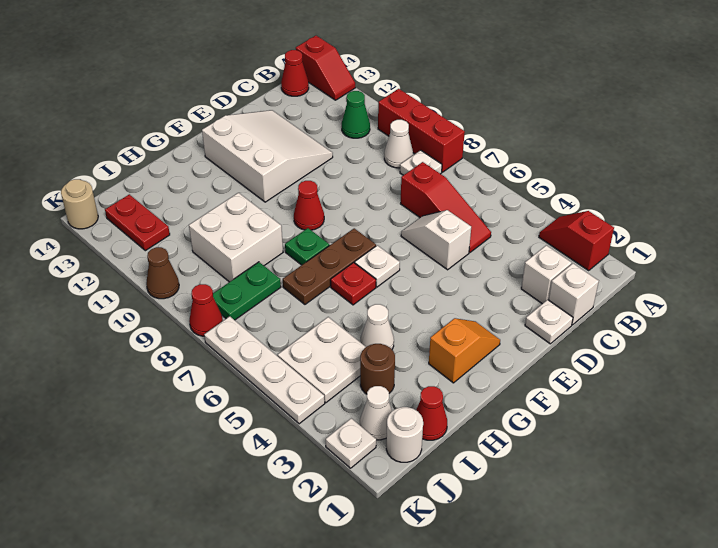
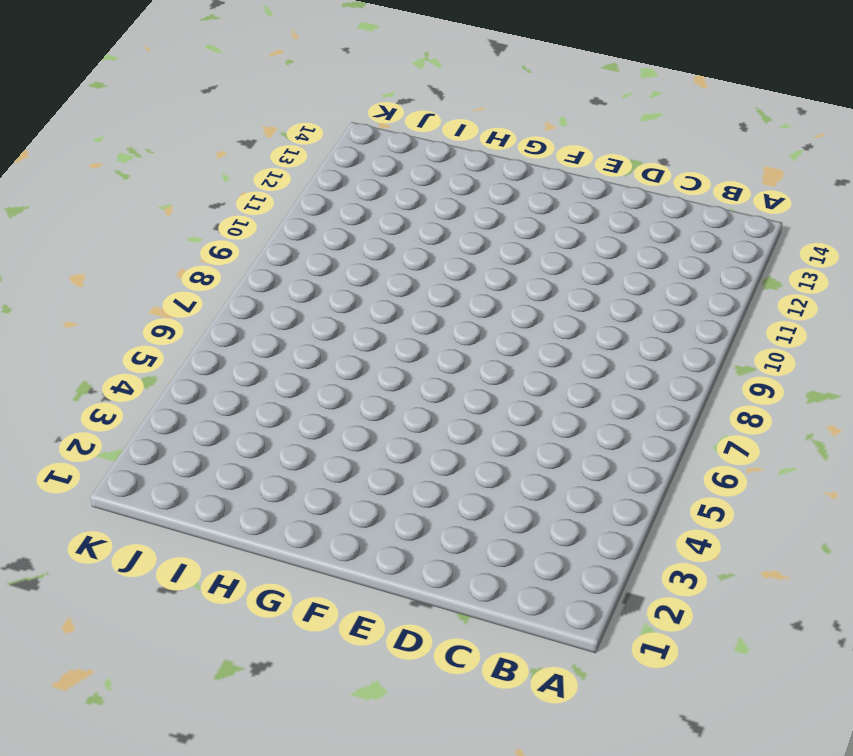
none -> red slope A2:A3 level 1 top 2
none -> red brick A8:A10 level 1
none -> red slope A13:A14 level 1 top 14
none -> white plate B8 level 1

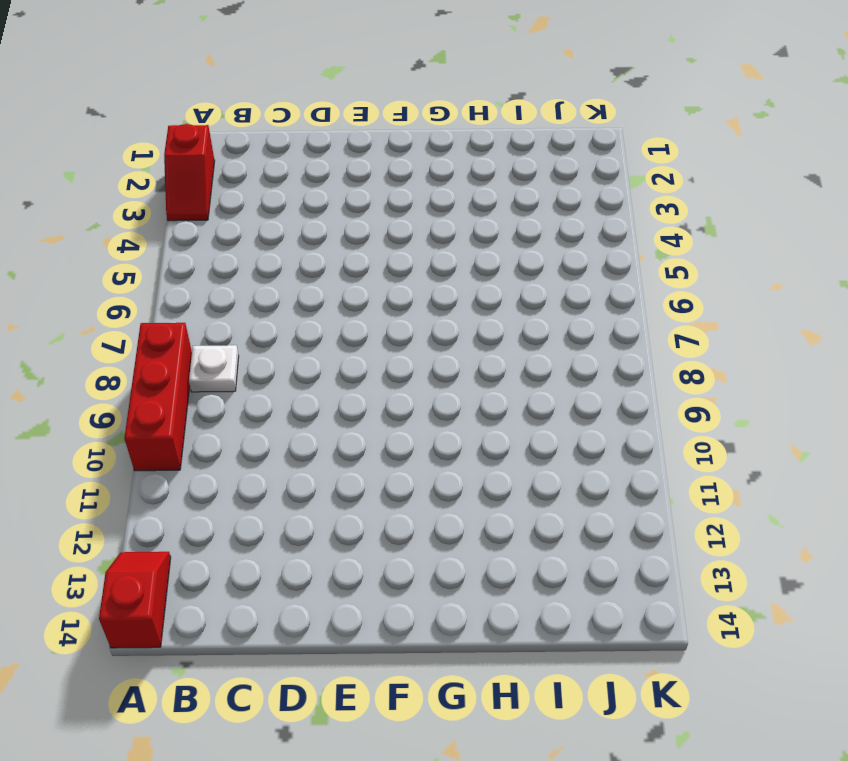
none -> white cone B9 level 1
none -> green cone B11 level 1
none -> red cone B14 level 1
none -> white brick C1 level 1

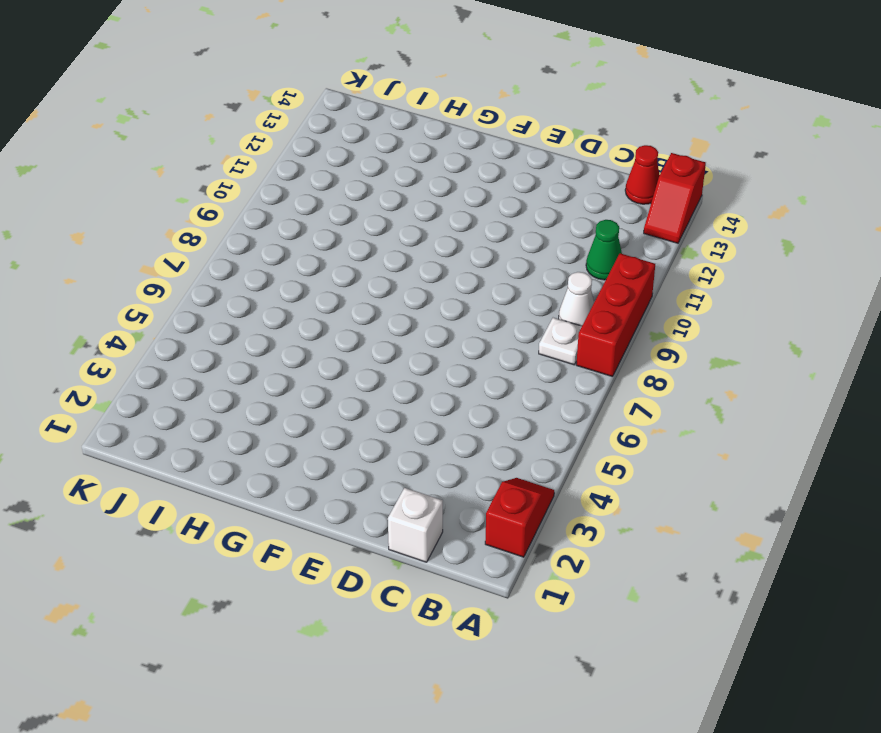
none -> white brick C2 level 1
none -> red slope C5:C7 level 1 top 7
none -> white plate D1 level 1
none -> white slope D5:D6 level 1 top 5

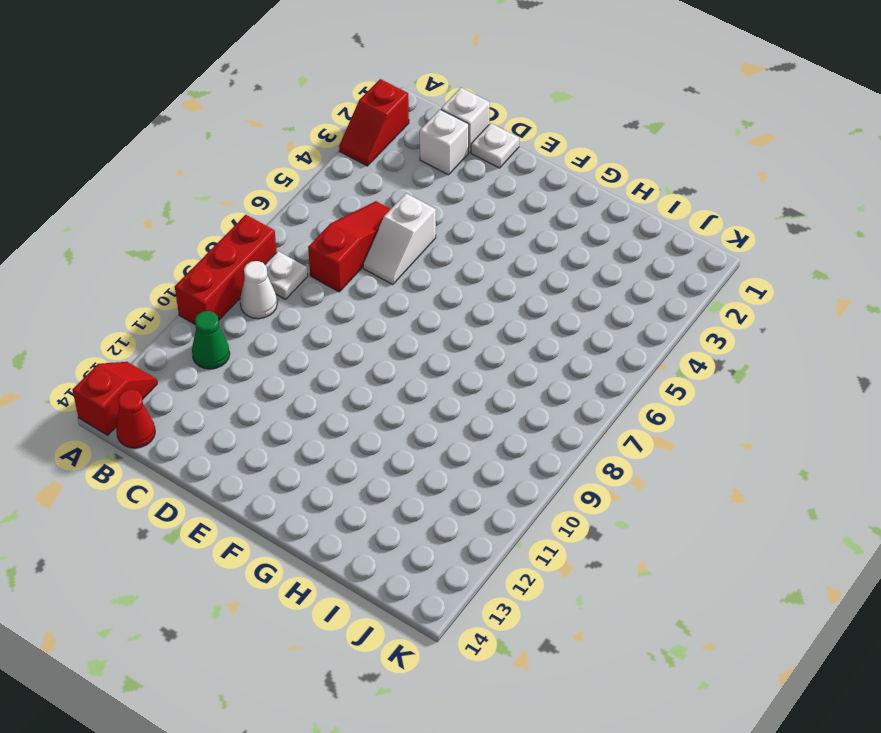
none -> white slope D11:F13 level 1 top F
none -> orange slope F2:G2 level 1 top G
none -> white plate F6 level 1
none -> brown plate F7:H7 level 1

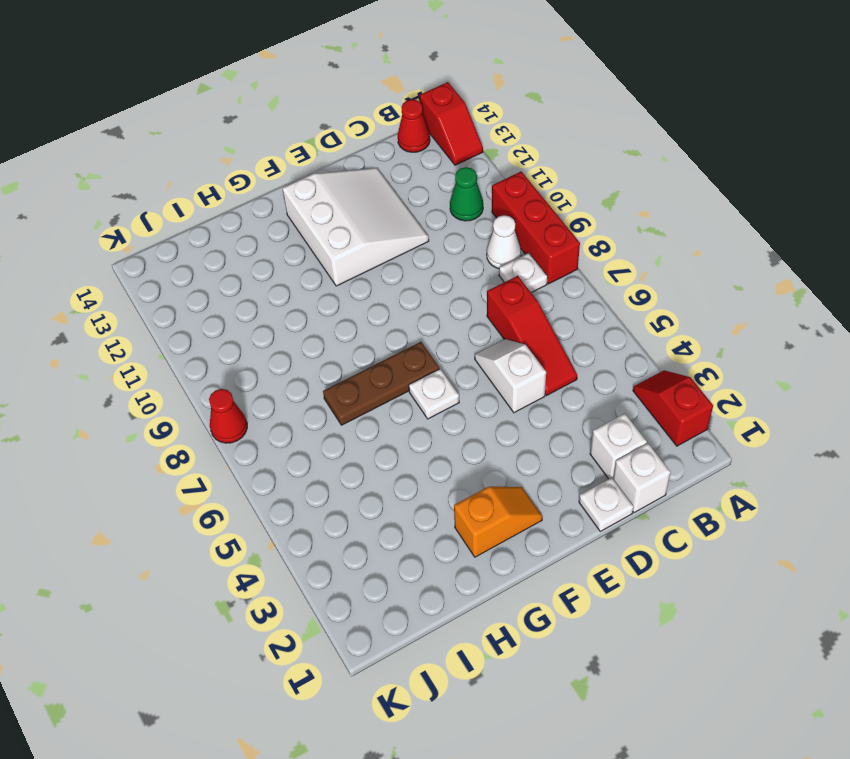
none -> red cone F9 level 1
none -> red plate G6 level 1
none -> green plate G8 level 1
none -> white cone H4 level 1

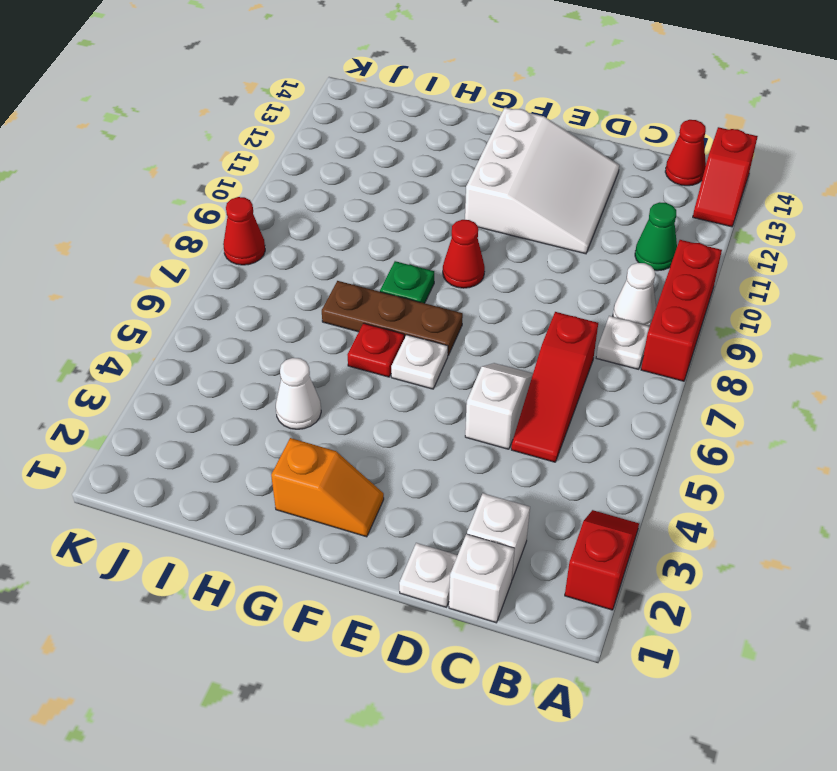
none -> white brick H9:I10 level 1
none -> red cone I1 level 1
none -> brown round brick I3 level 1
none -> white plate I4:J5 level 1

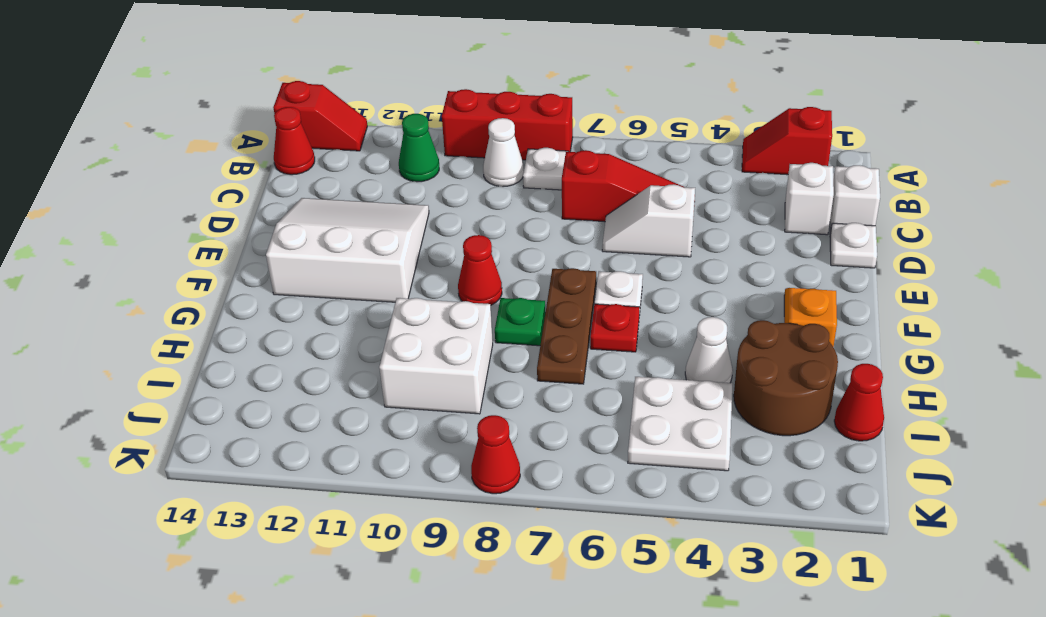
brown round brick H2:I3 level 1 -> brown round brick I3 level 1
none -> green plate I8:J8 level 1
none -> white round brick J1 level 1
none -> white cone J2 level 1
none -> red plate J12:J13 level 1

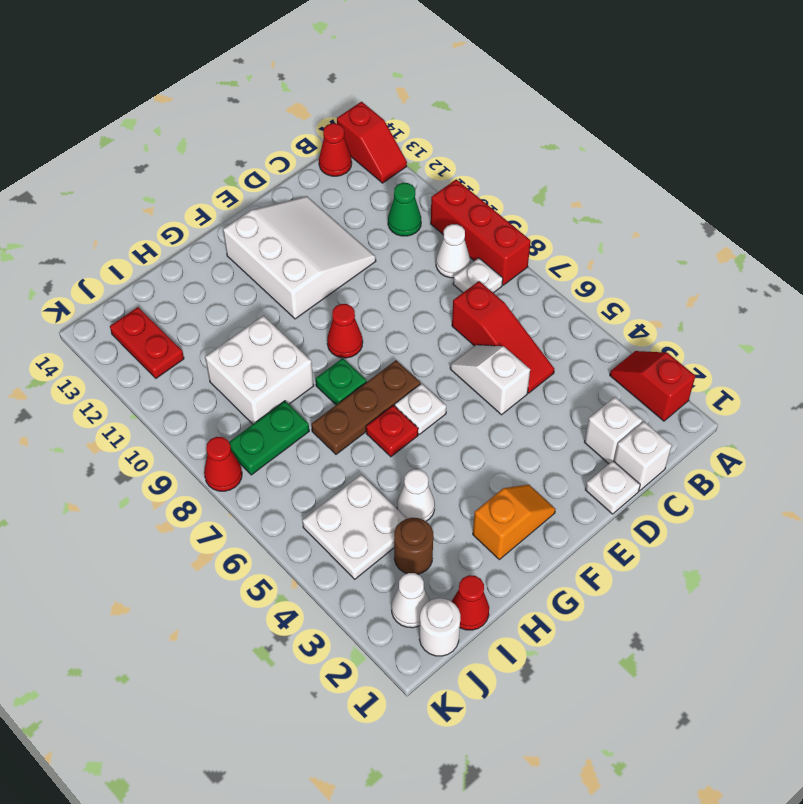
none -> white plate K2 level 1
none -> white plate K4:K7 level 1
none -> brown cone K10 level 1
none -> tan round brick K14 level 1

